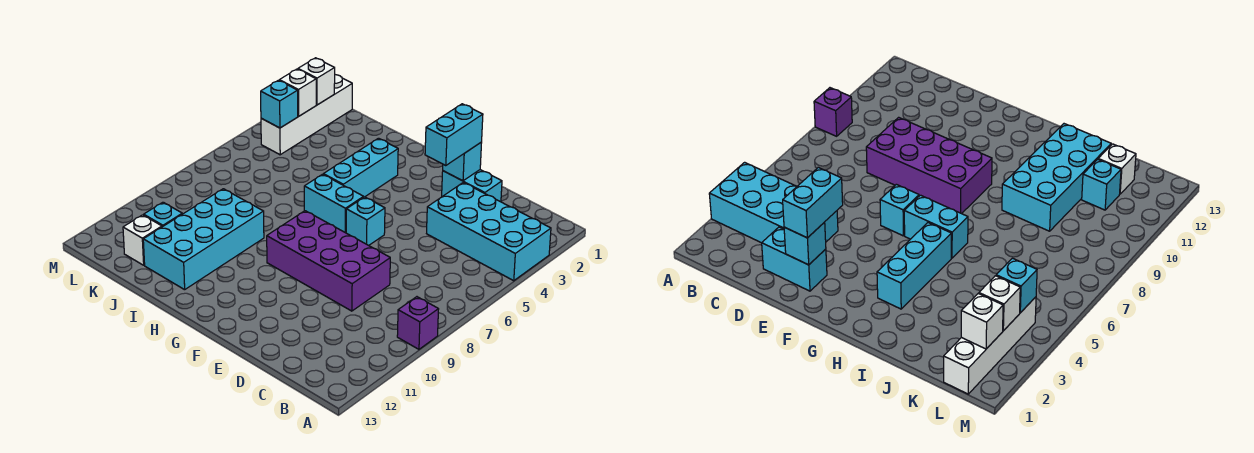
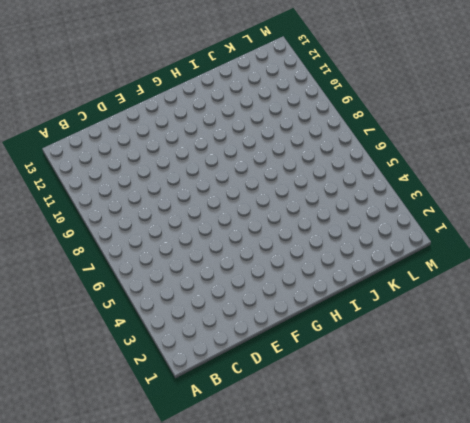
none -> cyan brick A3:D4 level 1
none -> purple brick A9 level 1
none -> cyan brick D2:E2 level 1

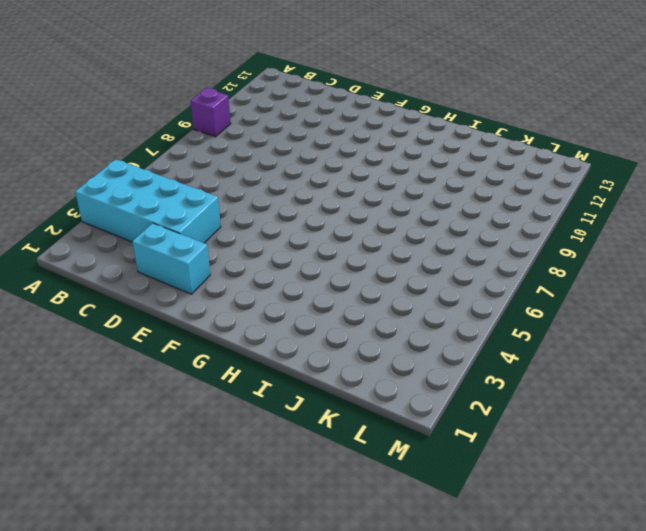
none -> purple brick D8:G9 level 1
none -> cyan brick F6 level 1
none -> cyan brick G6:H6 level 1

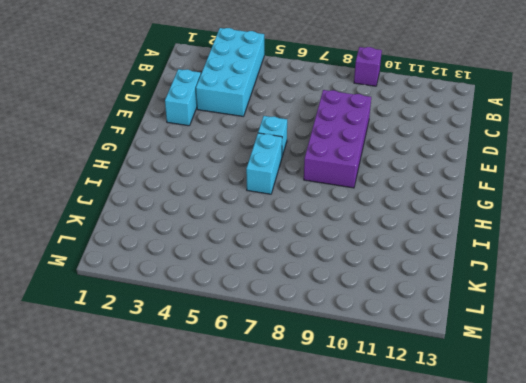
none -> cyan brick H3:H5 level 1
none -> cyan brick I9:J12 level 1
none -> cyan brick K11 level 1

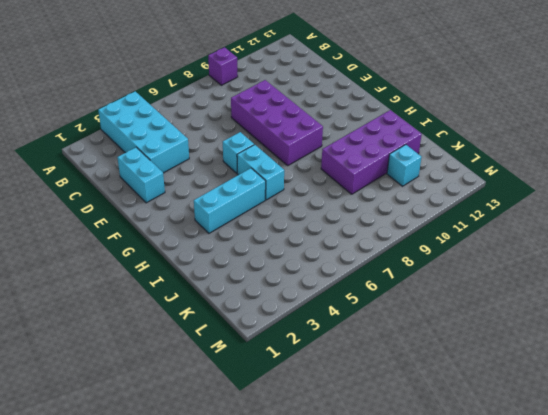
purple brick I9:J12 level 1 -> cyan brick I9:J12 level 1
none -> white brick K12 level 1
none -> white brick L1:L4 level 1
none -> cyan brick E2 level 2

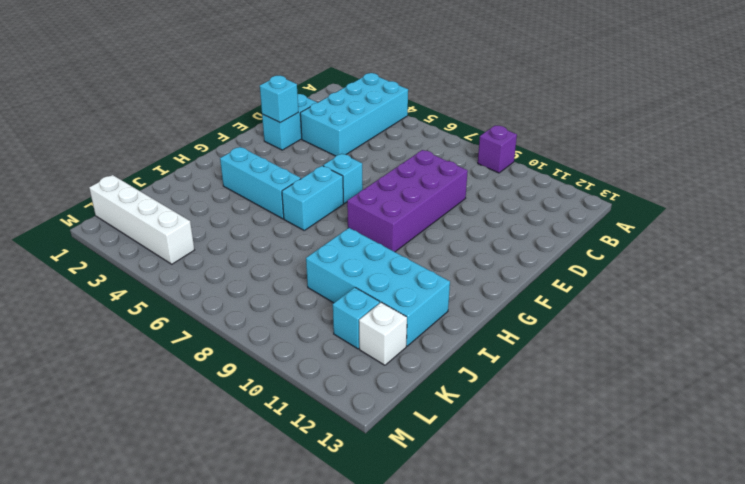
none -> white brick L2 level 2
none -> white brick L3 level 2
none -> cyan brick L4 level 2

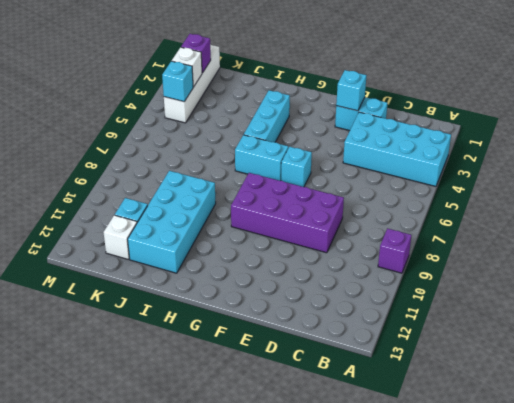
purple brick L2 level 2 -> white brick L2 level 2
none -> cyan brick E2:E3 level 3

